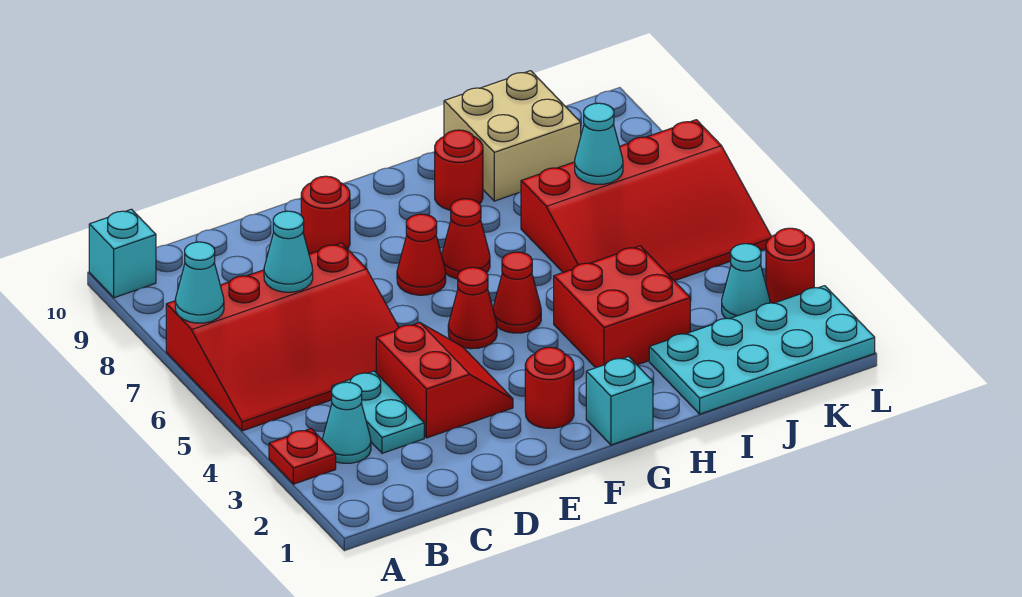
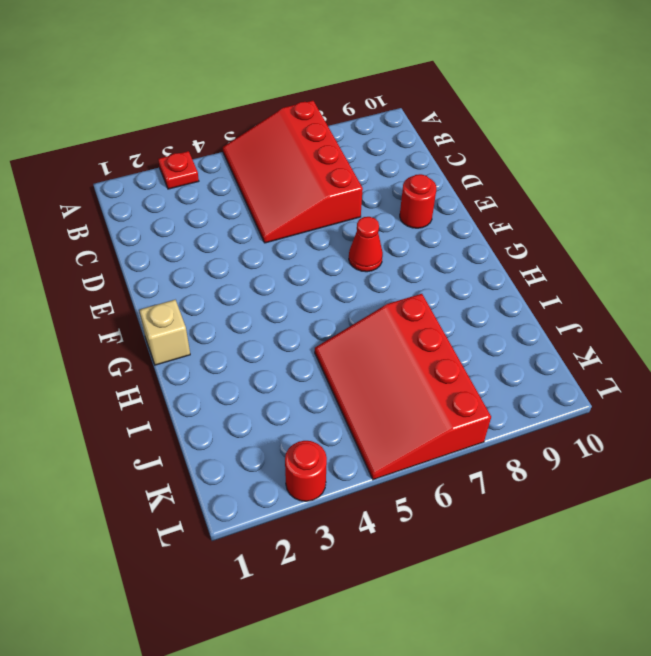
tan brick G1 level 1 -> cyan brick G1 level 1
none -> cyan brick A10 level 1
none -> cyan cone B3 level 1
none -> cyan plate C3:C4 level 1

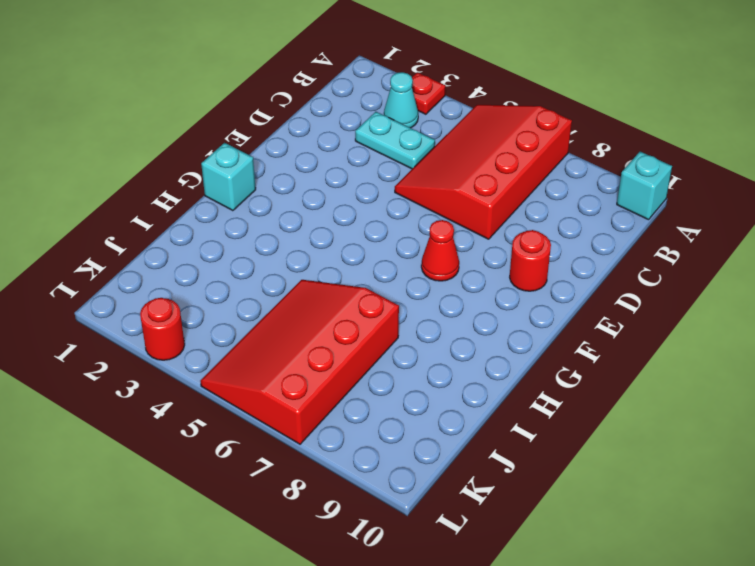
none -> red slope D3:E4 level 1 top D
none -> red round brick F2 level 1
none -> red cone F5 level 1

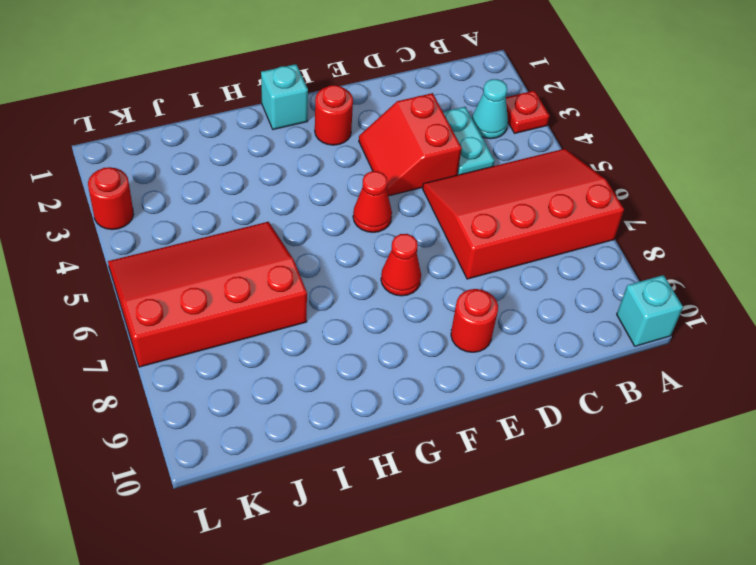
none -> red cone G5 level 1
none -> red cone G7 level 1
none -> red brick H3:I4 level 1

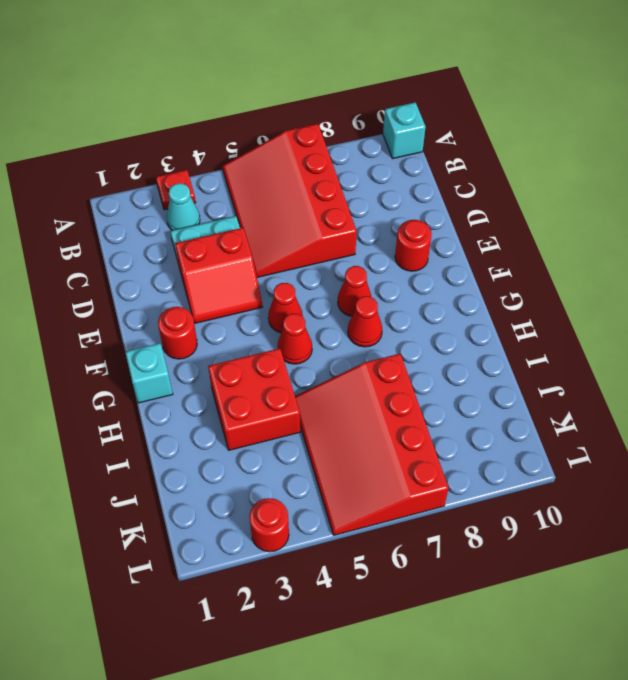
none -> red round brick H9 level 1
none -> cyan plate I1:L2 level 1
none -> tan brick I9:J10 level 1

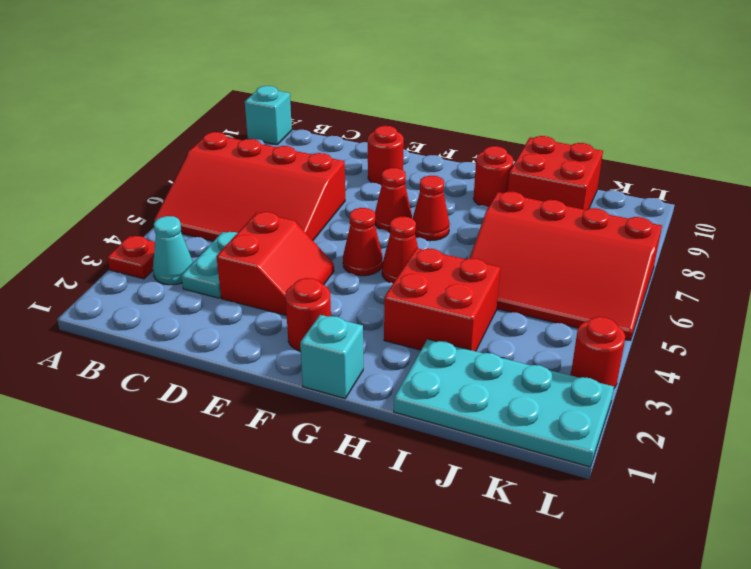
red brick I9:J10 level 1 -> tan brick I9:J10 level 1
none -> cyan cone K3 level 1
none -> cyan cone A7 level 2
none -> cyan cone C7 level 2

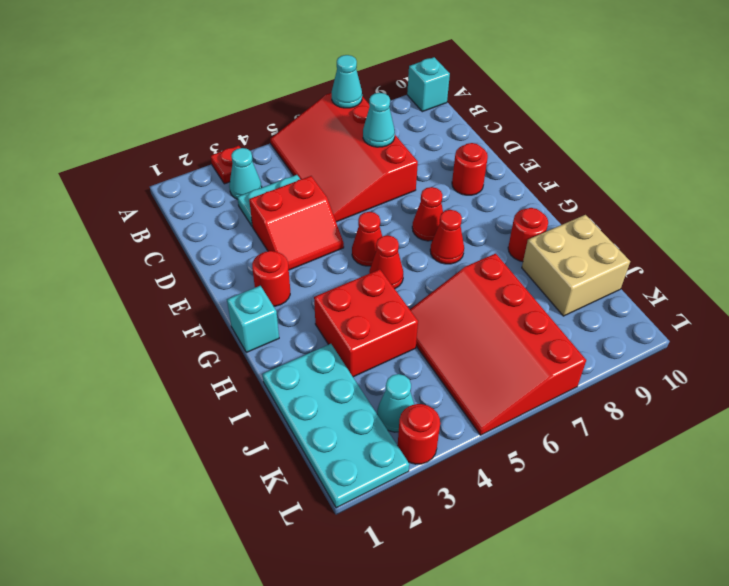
none -> cyan cone J7 level 2

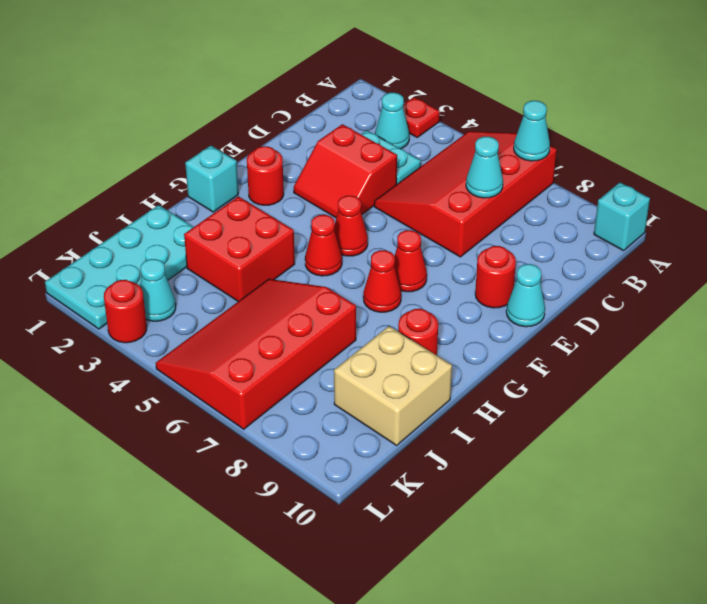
cyan cone E10 level 1 -> cyan cone J7 level 2

